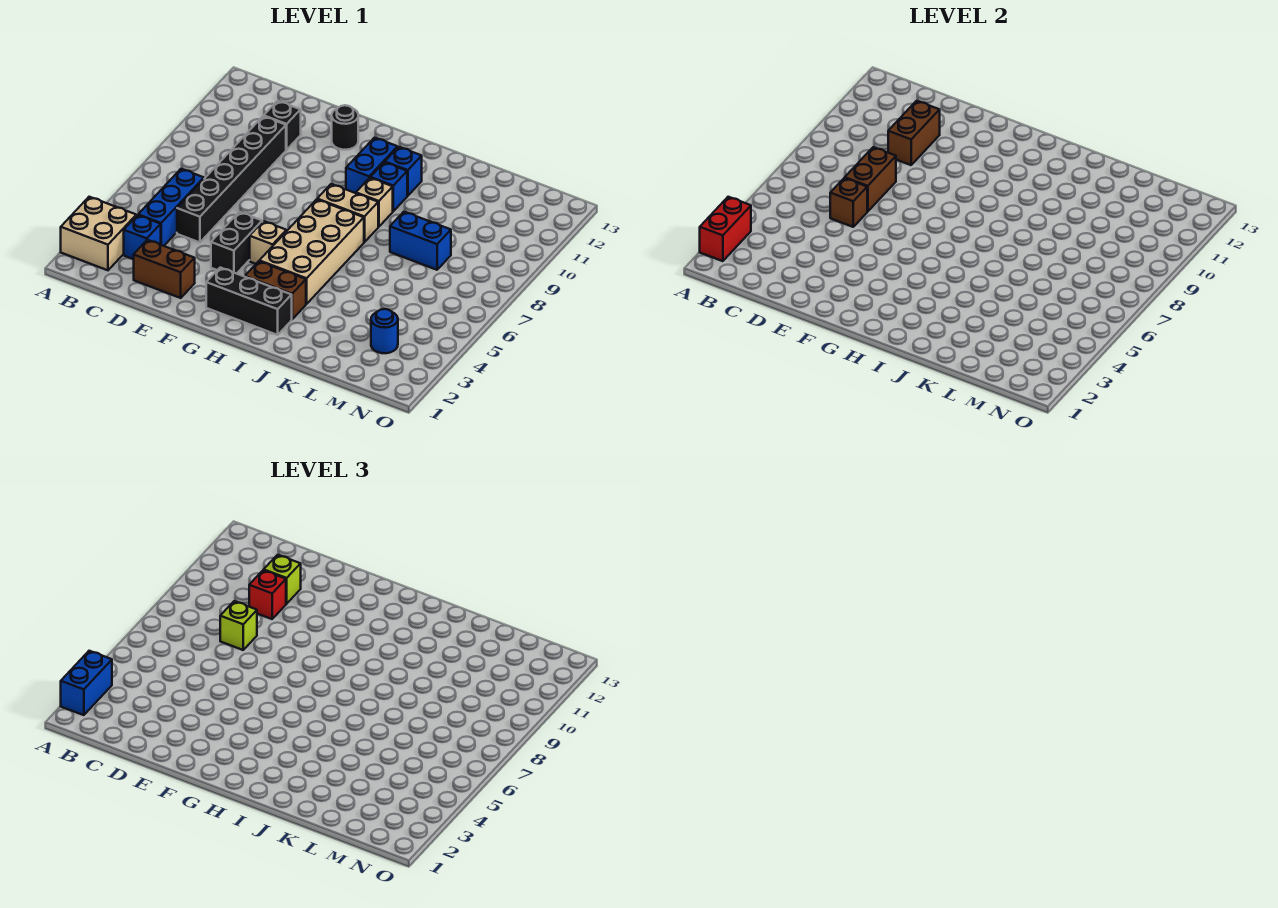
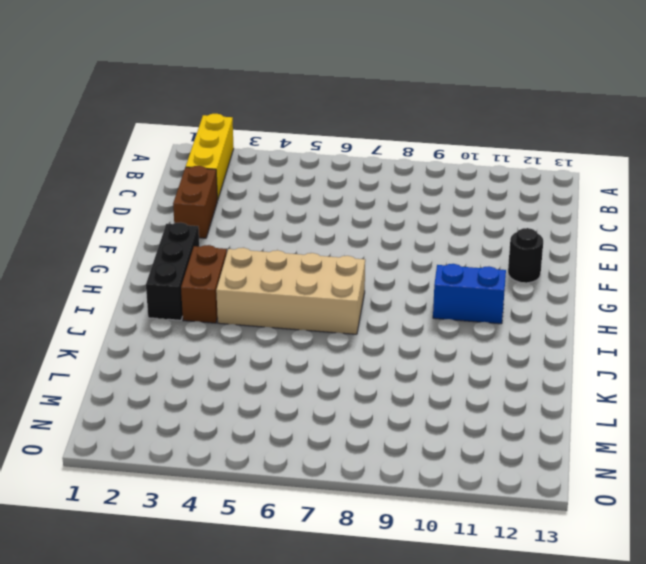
yellow brick A2:C2 level 1 -> tan brick A2:B3 level 1
none -> blue brick C3 level 1
none -> blue brick C4:C6 level 1
none -> black brick D5:D10 level 1

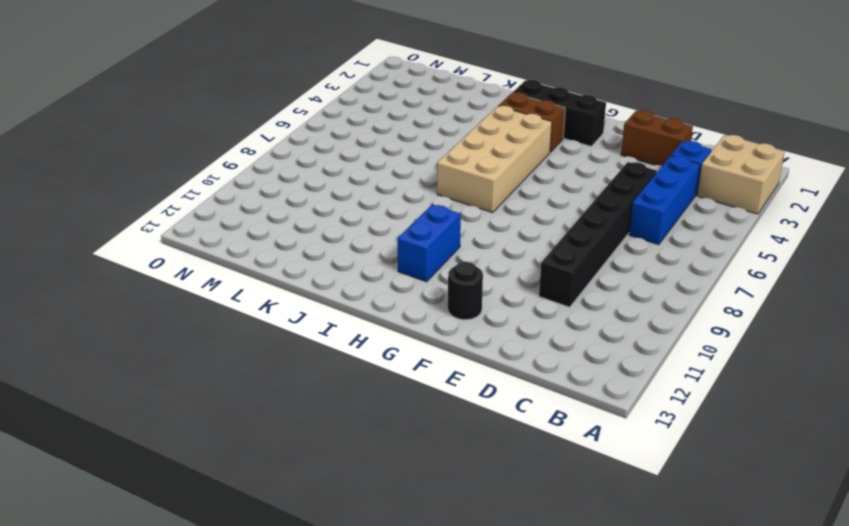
none -> black brick D11 level 1
none -> black brick F4:F5 level 1
none -> tan brick G5 level 1

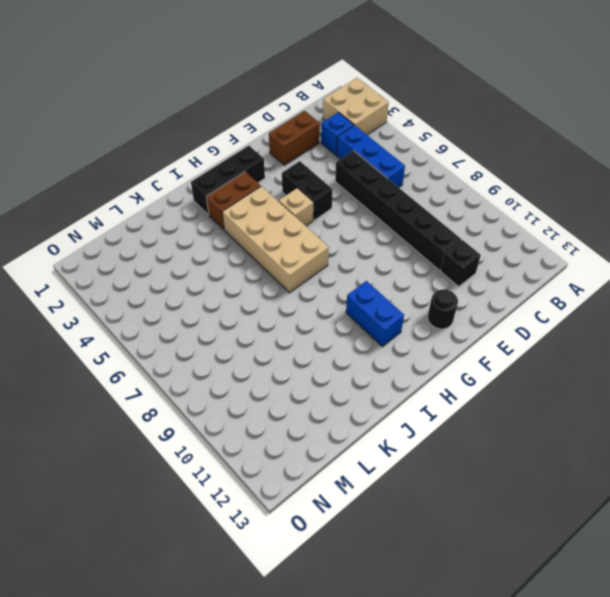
none -> tan brick H8:I8 level 1
none -> tan brick I9 level 1
none -> blue brick I10 level 1

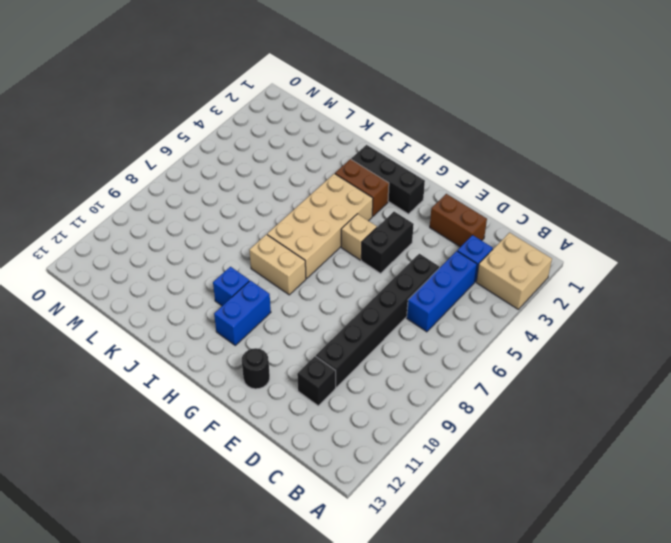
none -> tan brick I9 level 1
none -> blue brick I11 level 1
none -> blue brick K8:L8 level 1

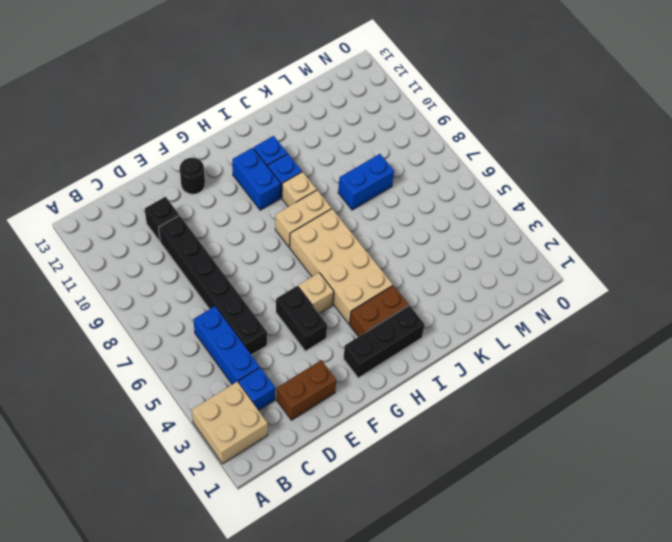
none -> blue round brick M3 level 1
none -> red brick A2:A3 level 2
none -> brown brick D6 level 2

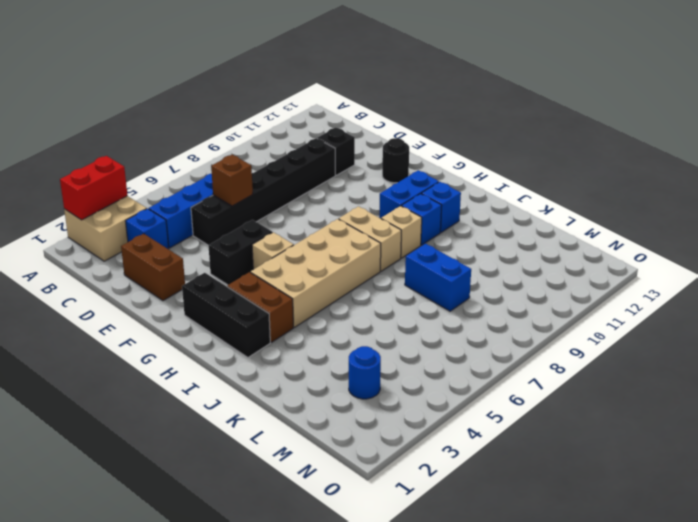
none -> brown brick D7:D8 level 2
none -> brown brick D10:D11 level 2
none -> blue brick A2:A3 level 3

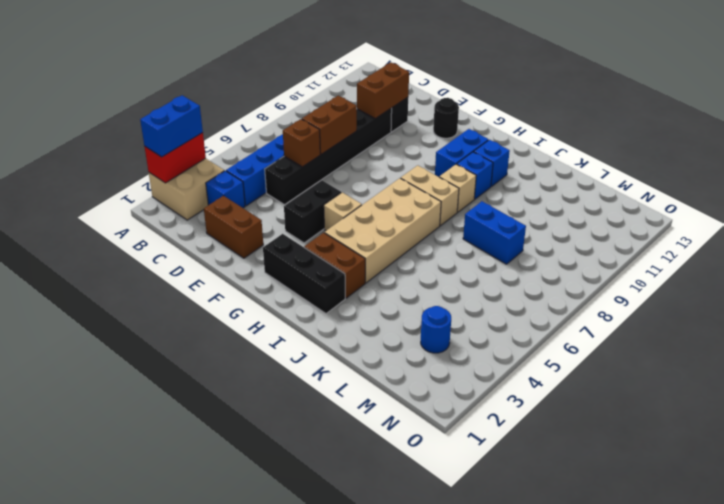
none -> lime brick D8 level 3
none -> red brick D10 level 3
none -> lime brick D11 level 3

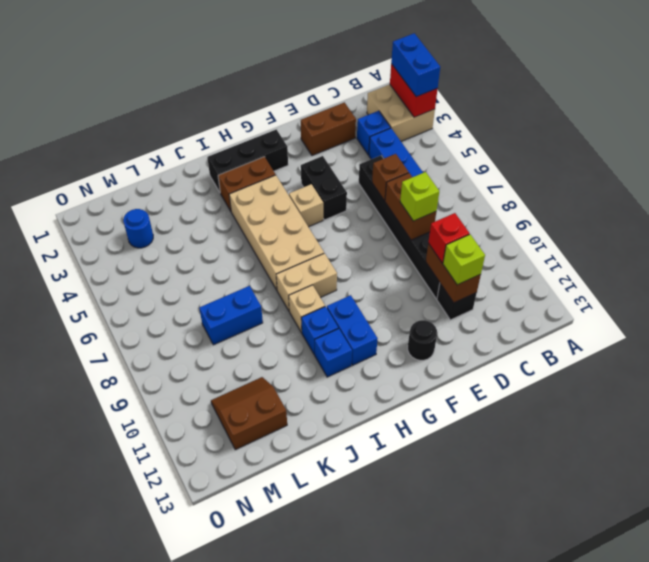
brown slope L11:M12 level 1 top 12 -> none

